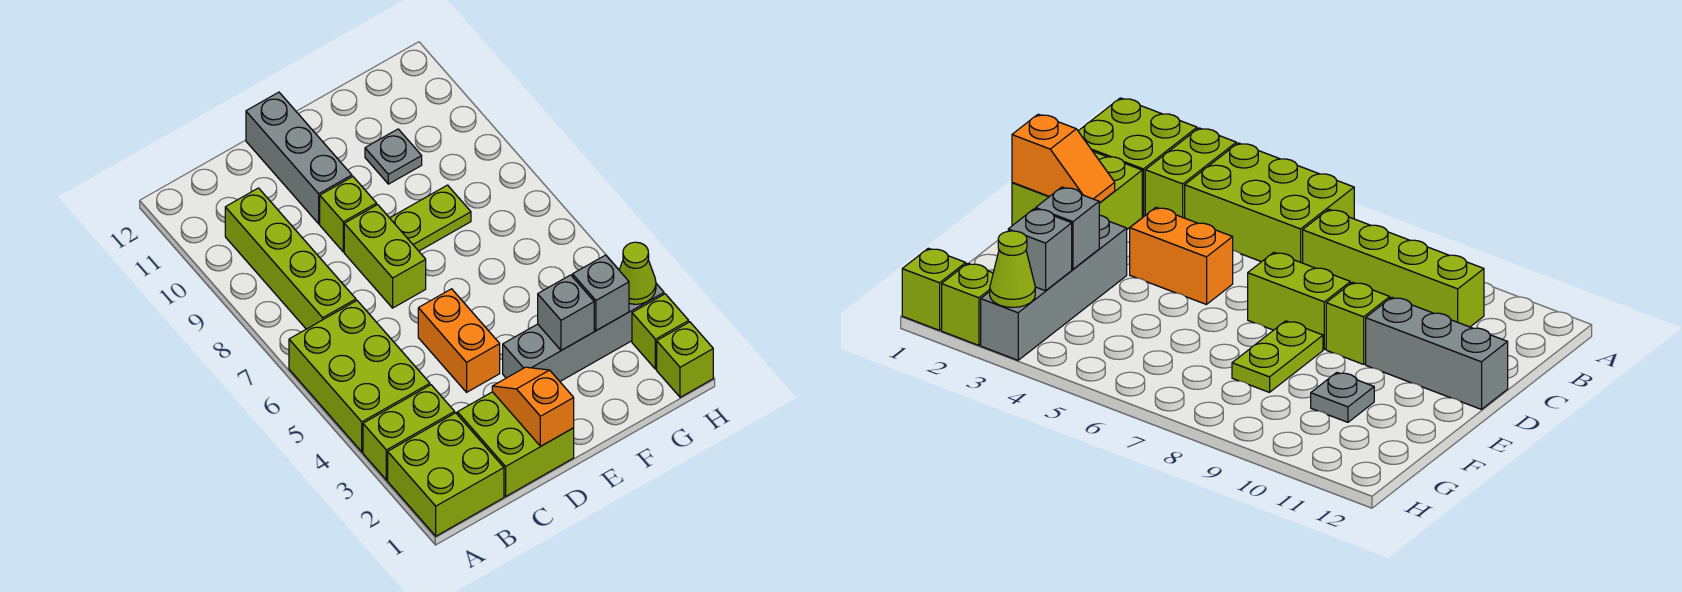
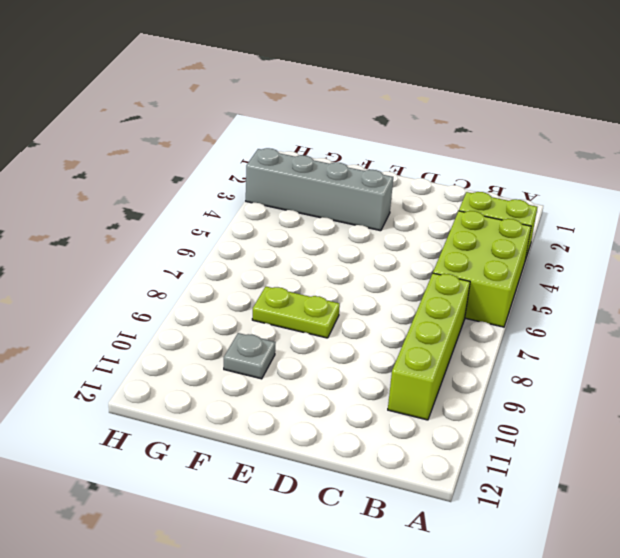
none -> lime brick A1:B2 level 1
none -> lime brick C1:D2 level 1
none -> orange brick D4:D5 level 1

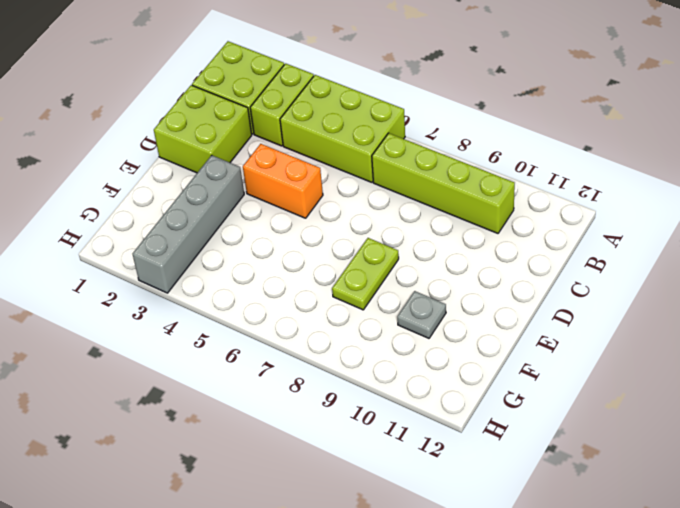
none -> lime brick D7:D8 level 1
none -> lime brick D9 level 1
none -> grey brick D10:D12 level 1

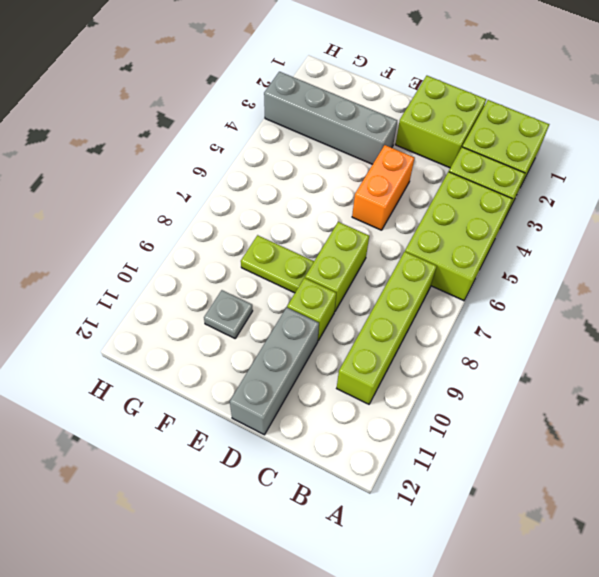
none -> lime brick H1 level 1
none -> lime brick H2 level 1
none -> orange slope D1:D2 level 2 top 1

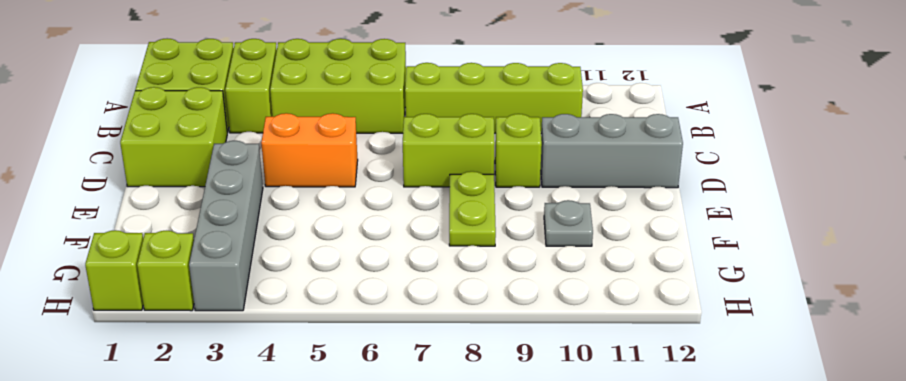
none -> orange slope D1:D2 level 2 top 1
none -> grey brick F3 level 2
none -> grey brick G3 level 2

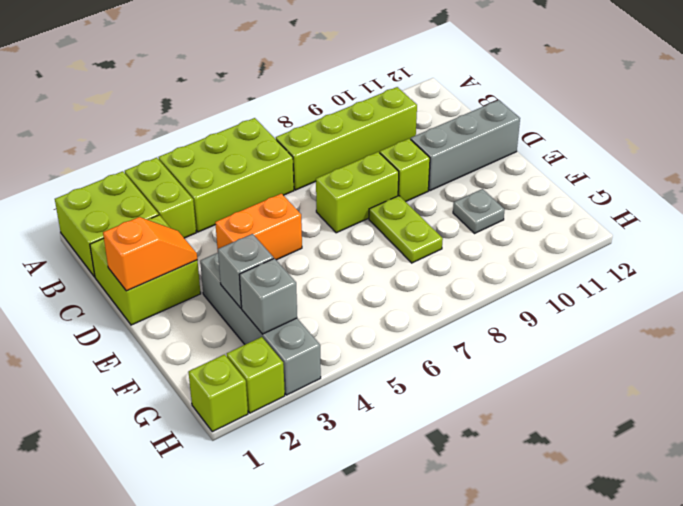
none -> lime cone H3 level 2

